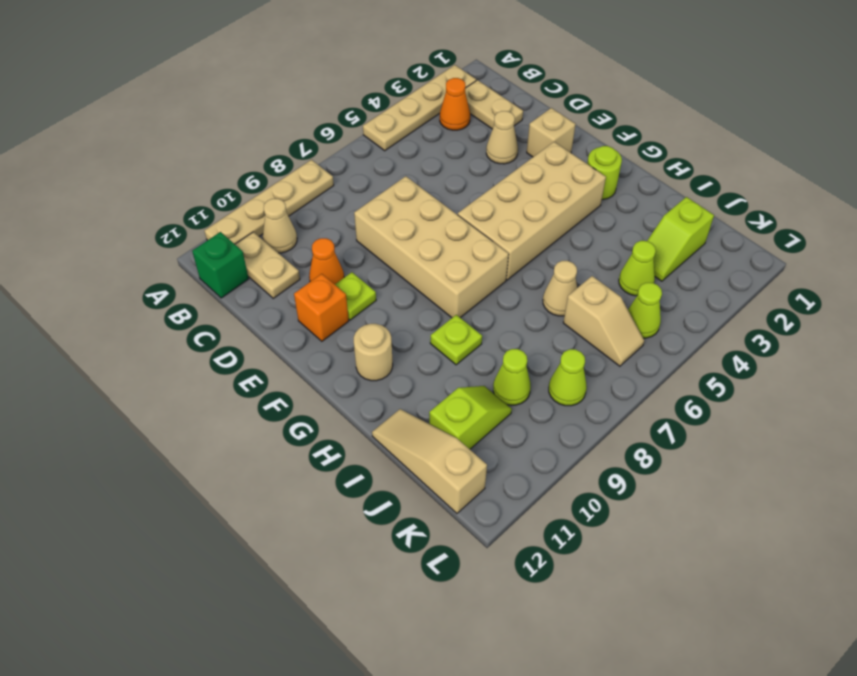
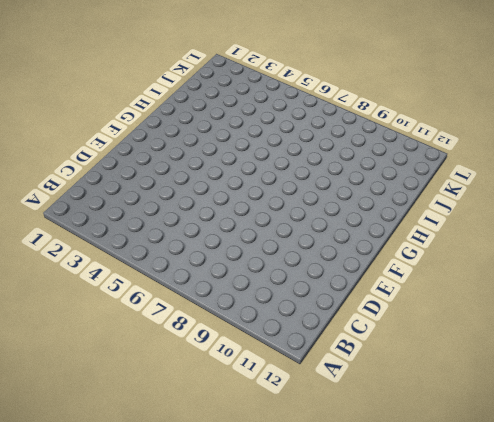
none -> tan plate A2:A5 level 1
none -> tan plate A8:A11 level 1
none -> tan plate B2:C2 level 1

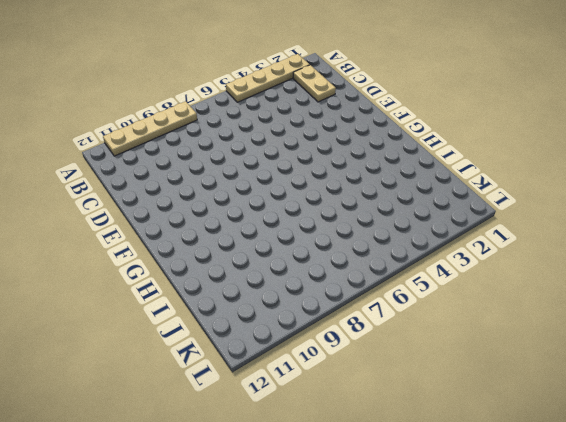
none -> orange cone B3 level 1
none -> tan cone B10 level 1
none -> tan plate B11:C11 level 1

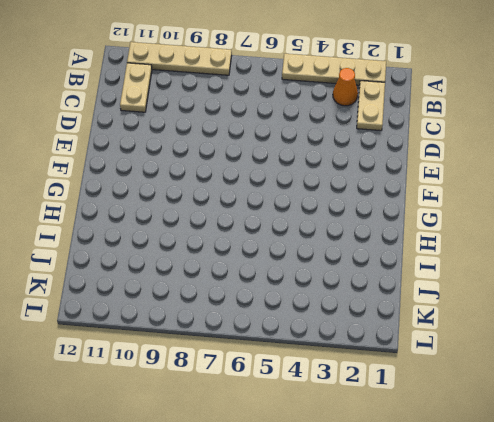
none -> tan cone B10 level 1
none -> green brick B12 level 1
none -> tan cone D3 level 1

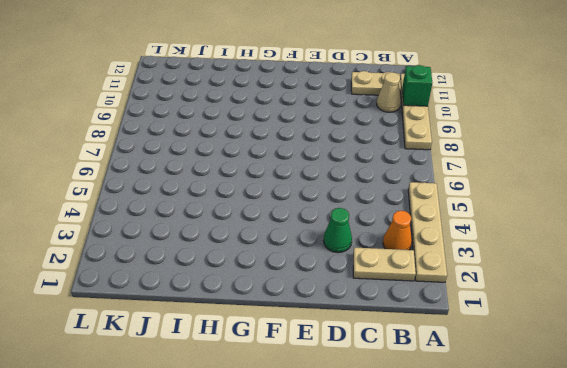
green brick A10 level 2 -> green brick B12 level 1
green cone D3 level 1 -> tan cone D3 level 1
none -> tan brick D7:G8 level 1
none -> orange cone D10 level 1
none -> tan brick E2 level 1

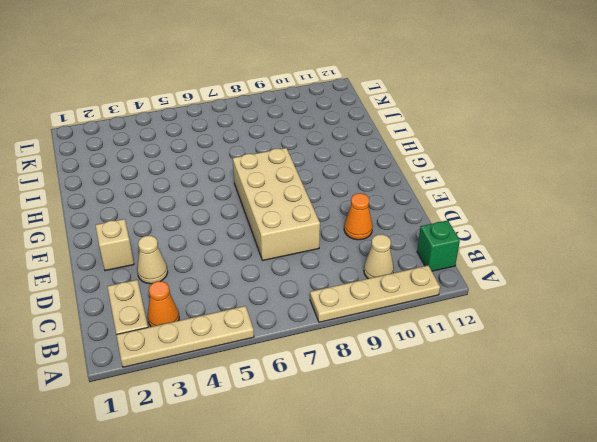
none -> tan plate B11:C11 level 1
none -> lime plate E10 level 1
none -> orange brick E11 level 1

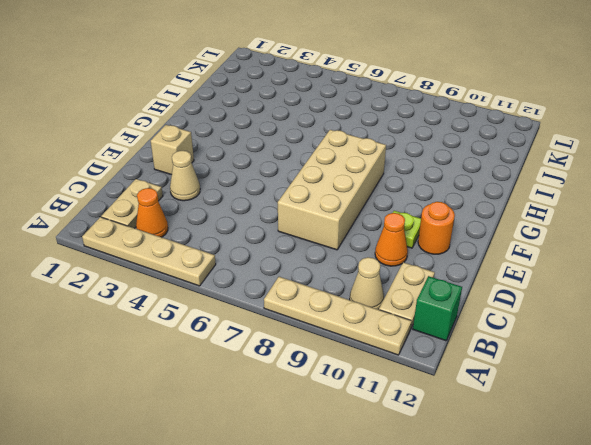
orange round brick E11 level 1 -> orange brick E11 level 1
none -> tan brick F3:G6 level 1
none -> lime round brick G2 level 1
none -> tan round brick G11 level 1

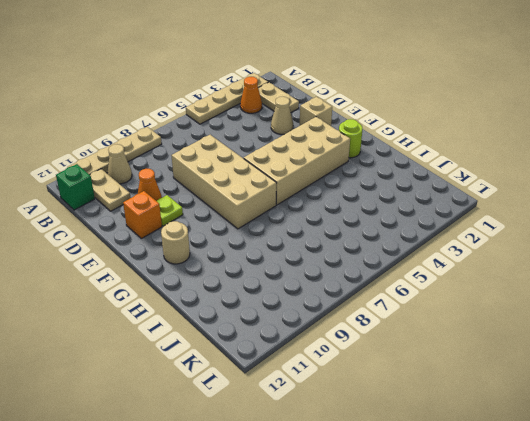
none -> lime plate H9 level 1
none -> tan cone I6 level 1
none -> tan slope I12:K12 level 1 top K

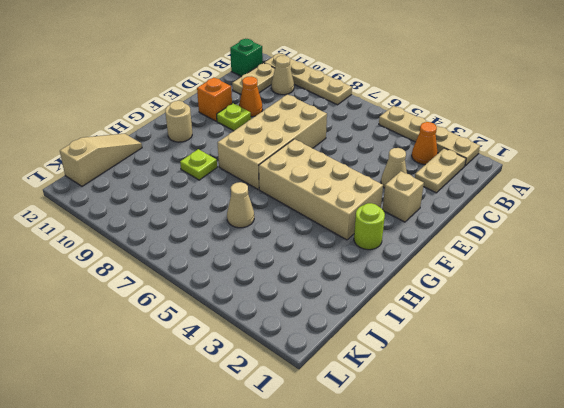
none -> lime slope J2:J3 level 1 top 2
none -> lime cone J4 level 1
none -> tan slope J6:K6 level 1 top J

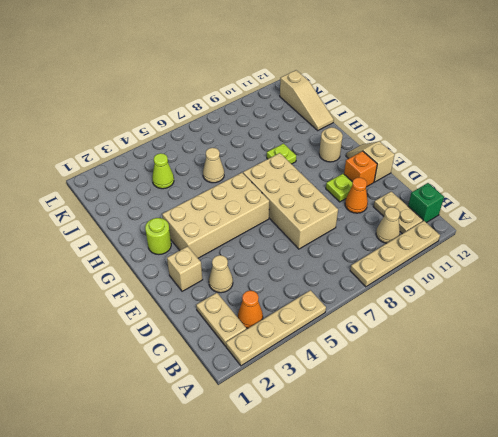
tan slope E12:F12 level 1 top E -> tan slope J6:K6 level 1 top J
none -> lime slope J2:J3 level 1 top 2
none -> lime cone J9 level 1
none -> lime slope J10:J11 level 1 top 11

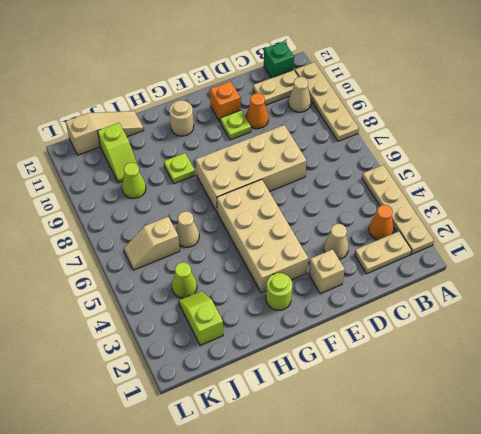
none -> lime cone K5 level 1
none -> lime cone K8 level 1

